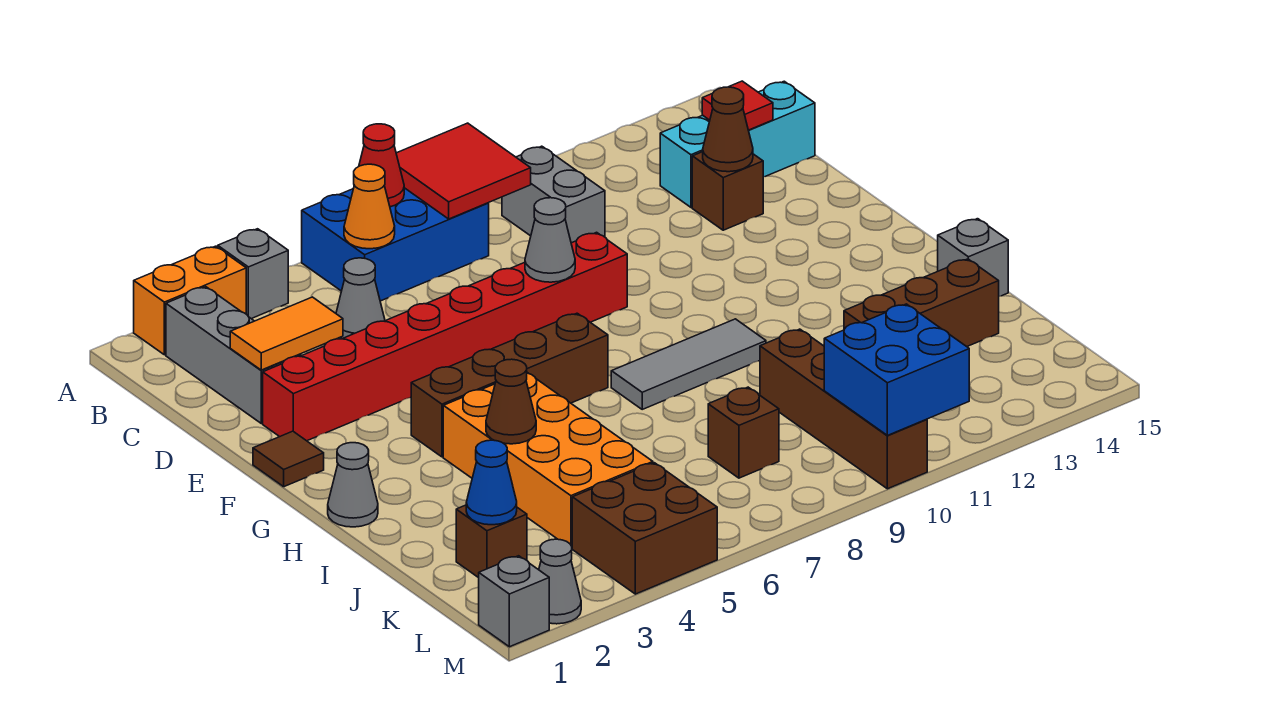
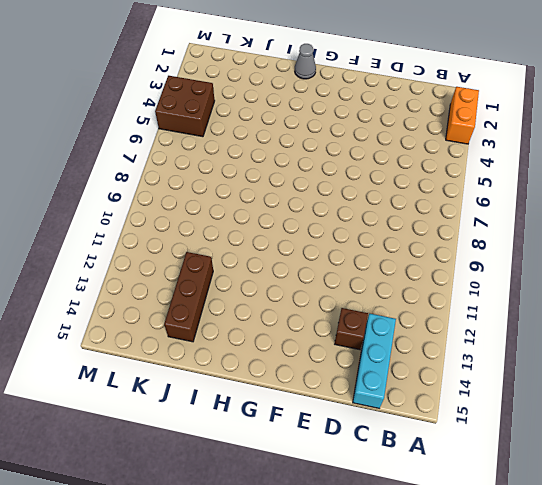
none -> grey brick A4 level 1
none -> blue brick A6:B8 level 1
none -> grey brick B2:D2 level 1
none -> grey brick B10:C10 level 1

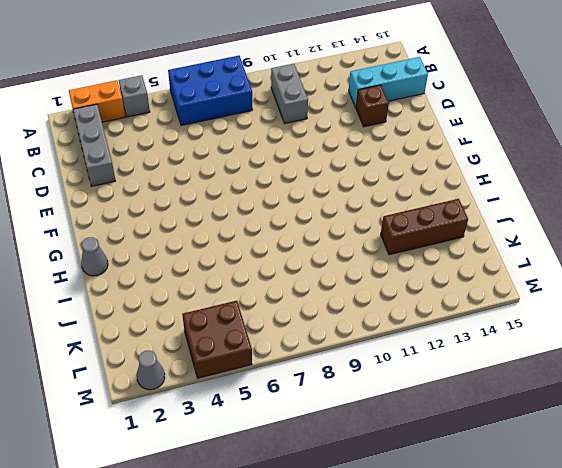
none -> grey cone C5 level 1
none -> red brick E2:E9 level 1
none -> brown tile F1 level 1
none -> brown brick G4:G7 level 1

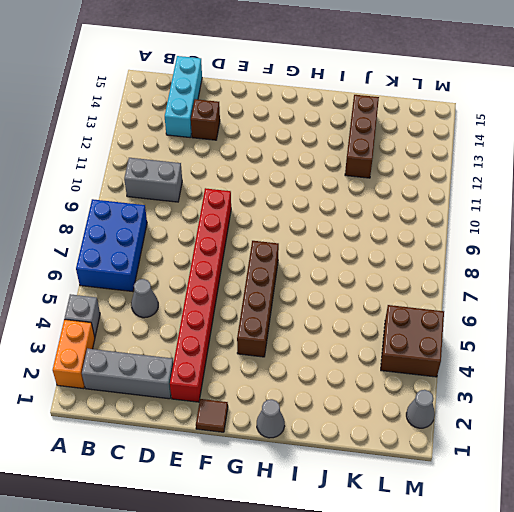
none -> orange brick H4:K5 level 1
none -> grey tile H8:H10 level 1
none -> grey brick I15 level 1
none -> brown brick J10:M10 level 1

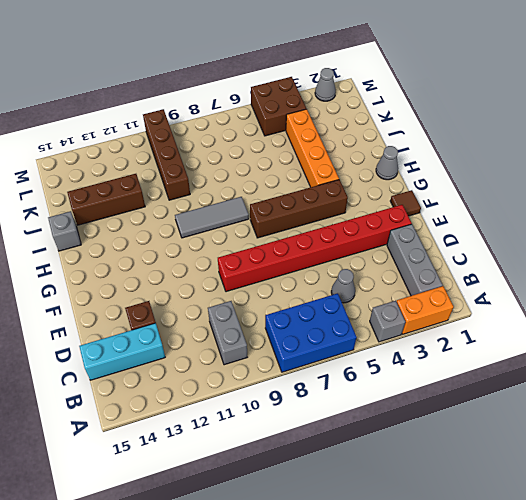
orange brick H4:K4 level 1 -> orange brick H4:K5 level 1
none -> brown brick K2 level 1
none -> brown brick K8 level 1
none -> grey brick M1 level 1
none -> red cone A7 level 2

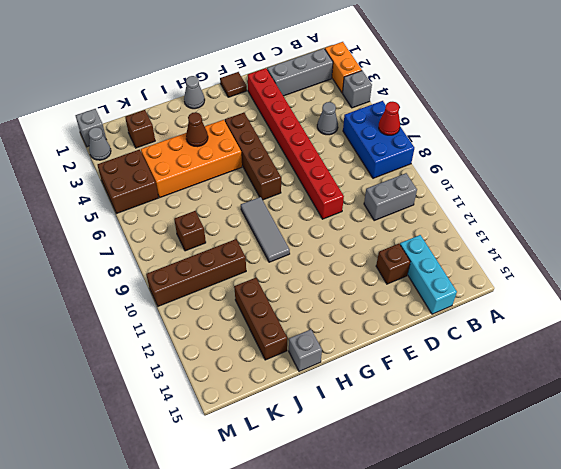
none -> red tile A8:B9 level 2
none -> orange cone B6 level 2
none -> red tile C14 level 2
none -> orange tile D2:D3 level 2

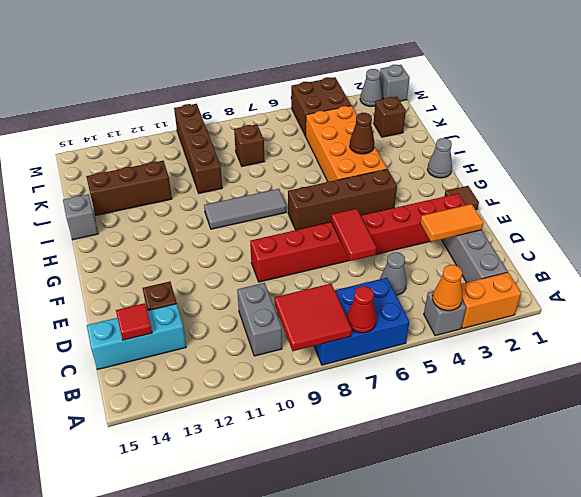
orange cone A4 level 2 -> orange cone B6 level 2
red tile D6:E6 level 2 -> none
none -> brown cone D13 level 2
none -> grey cone E8 level 2
none -> blue cone K2 level 2
none -> blue brick L10:M11 level 2

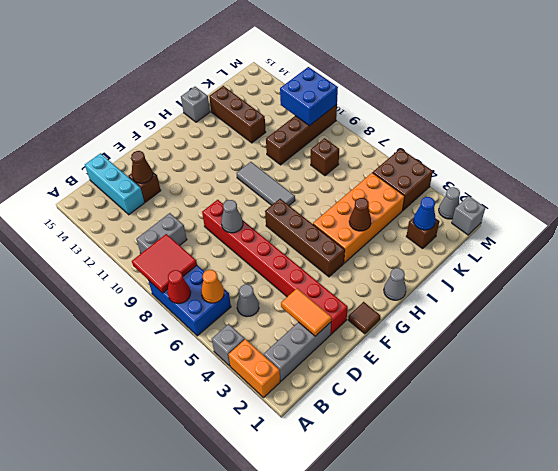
none -> red tile C14 level 2

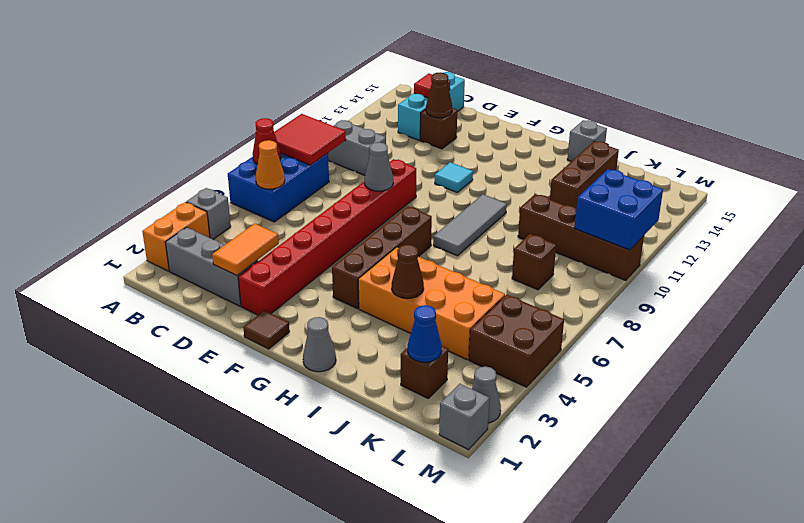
cyan tile F11 level 1 -> none
none -> grey cone C5 level 1

